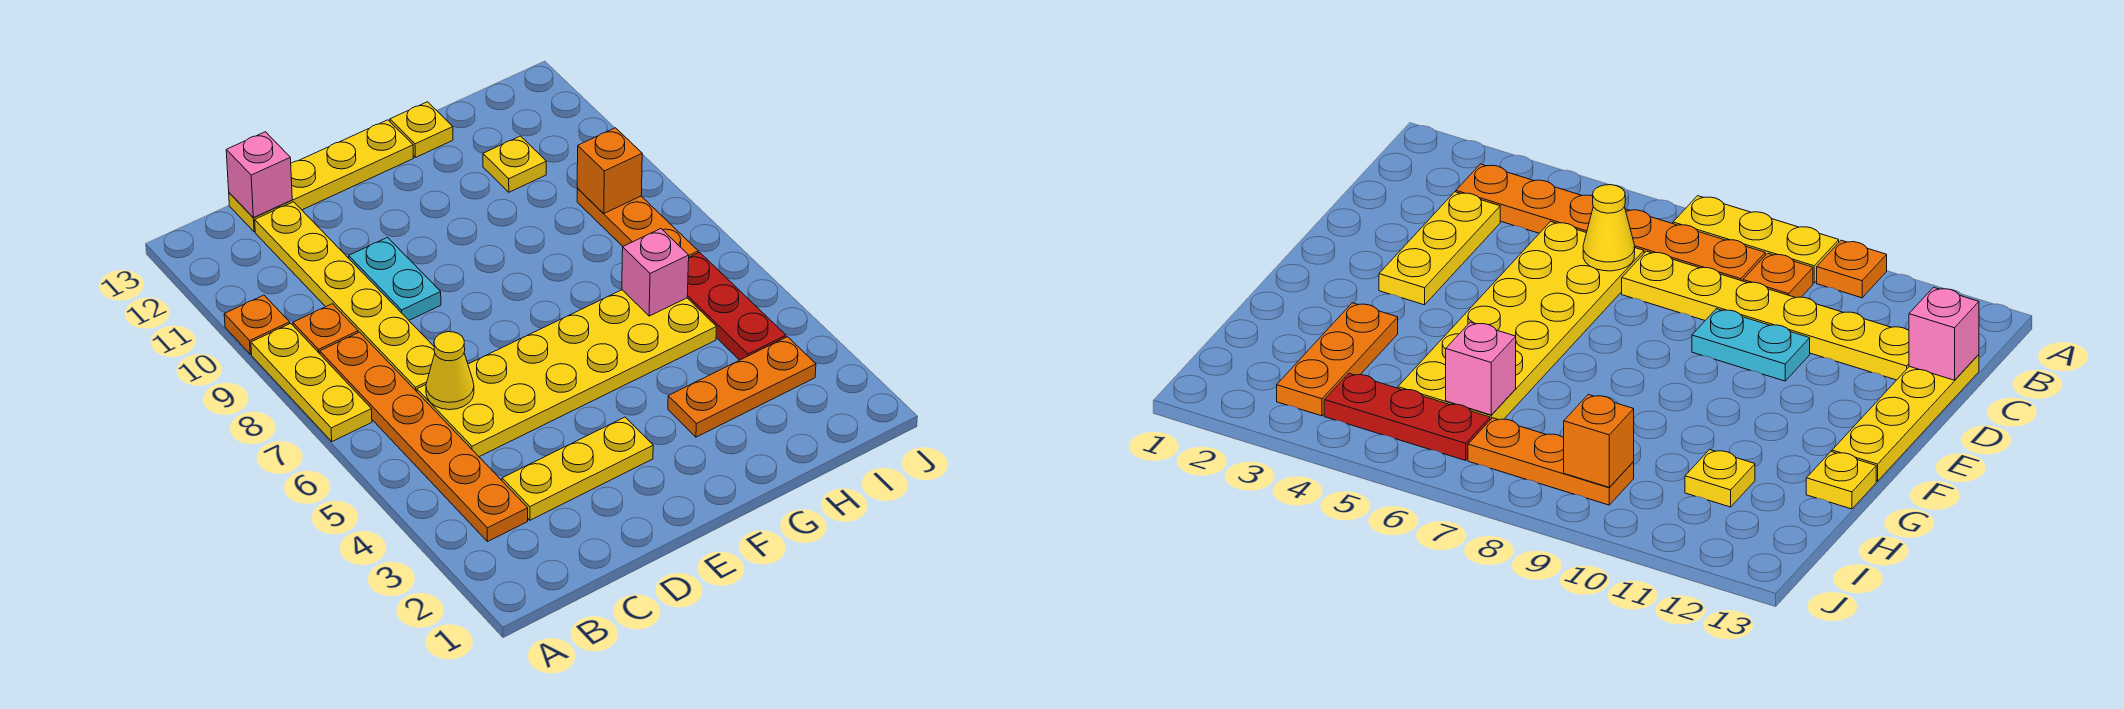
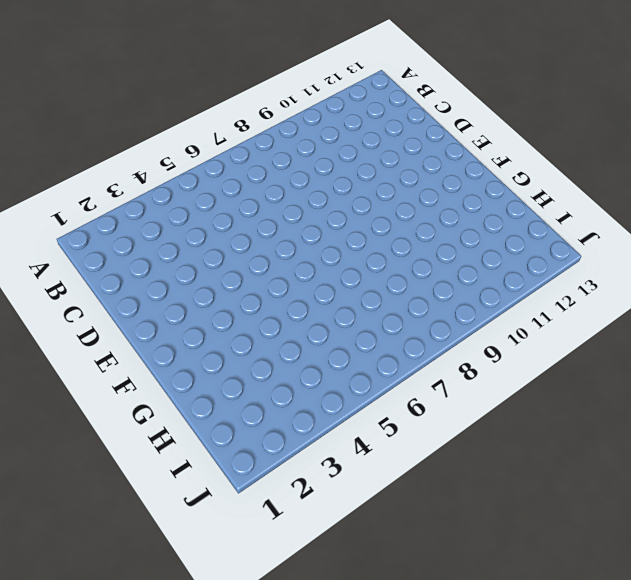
none -> yellow plate A7:A9 level 1
none -> orange plate A10 level 1
none -> orange plate B3:B8 level 1

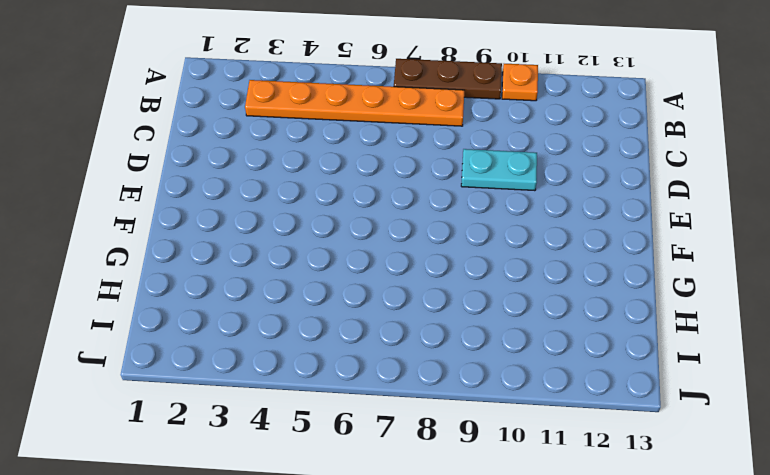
brown plate A7:A9 level 1 -> yellow plate A7:A9 level 1
none -> orange plate B9 level 1
none -> yellow plate C3:E3 level 1
none -> yellow plate C5:H6 level 1

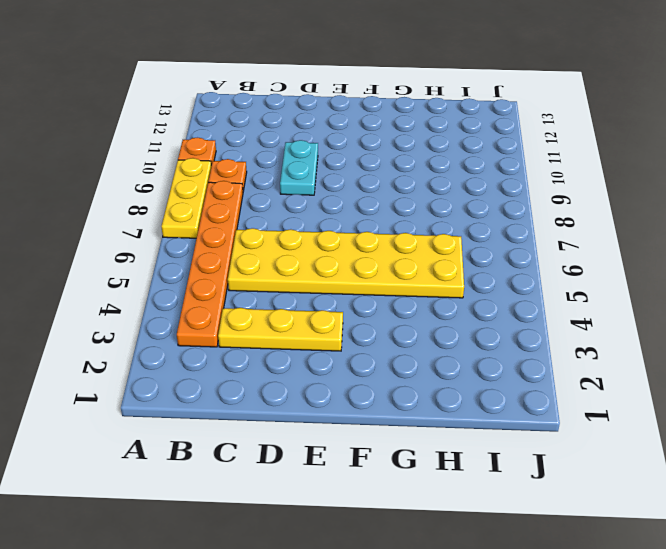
none -> yellow plate C7:C12 level 1
none -> yellow plate C13:F13 level 1
none -> orange plate G3:I3 level 1

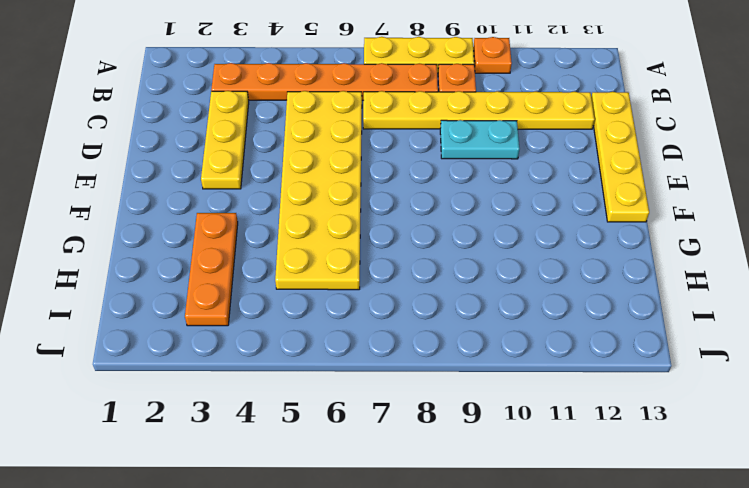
none -> yellow plate G13 level 1
none -> yellow plate H11 level 1
none -> red plate I4:I6 level 1

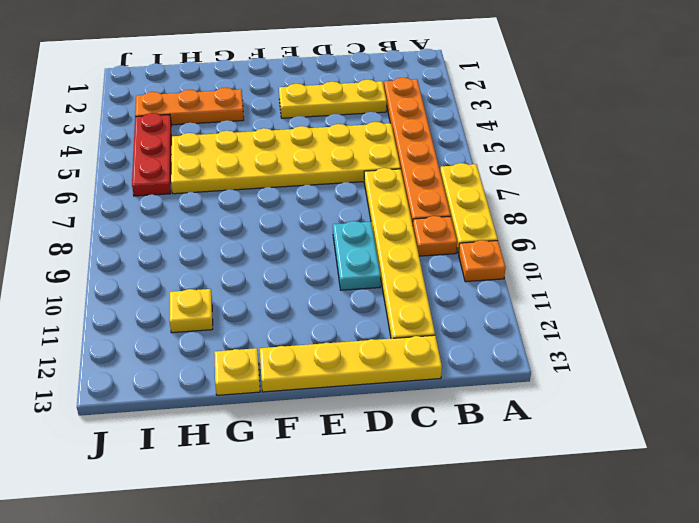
none -> orange plate I7:I9 level 1
none -> yellow cone C6 level 2
none -> pink brick C13 level 2

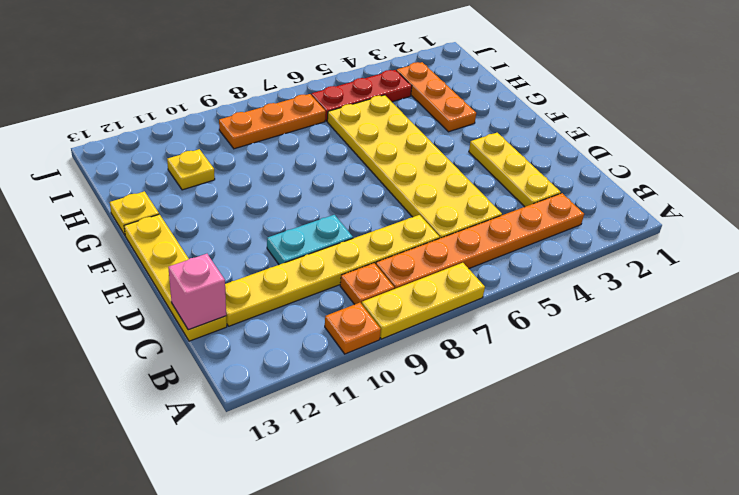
none -> yellow cone C6 level 2
none -> pink brick H6 level 2
none -> orange brick I9 level 2

